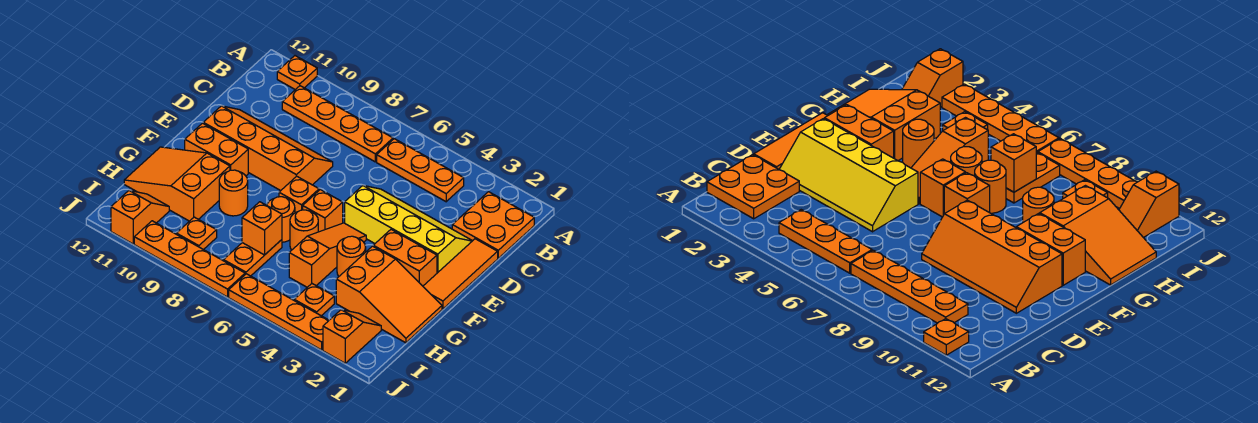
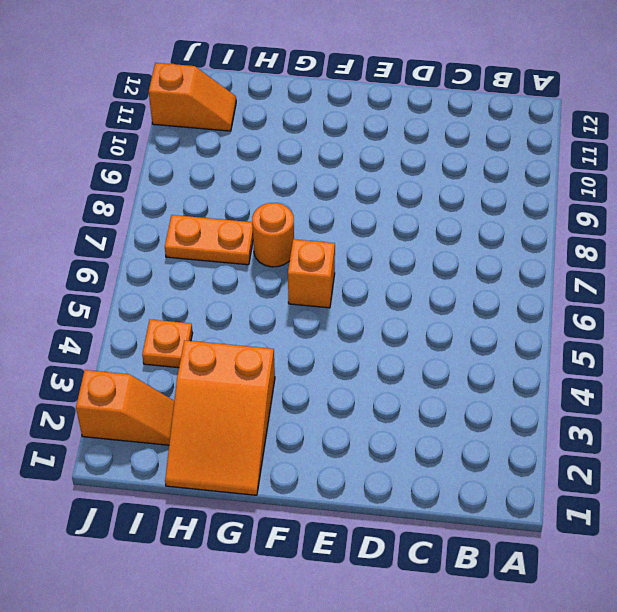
none -> orange plate A11 level 1
none -> orange plate B1:C2 level 1
none -> orange plate B4:B6 level 1

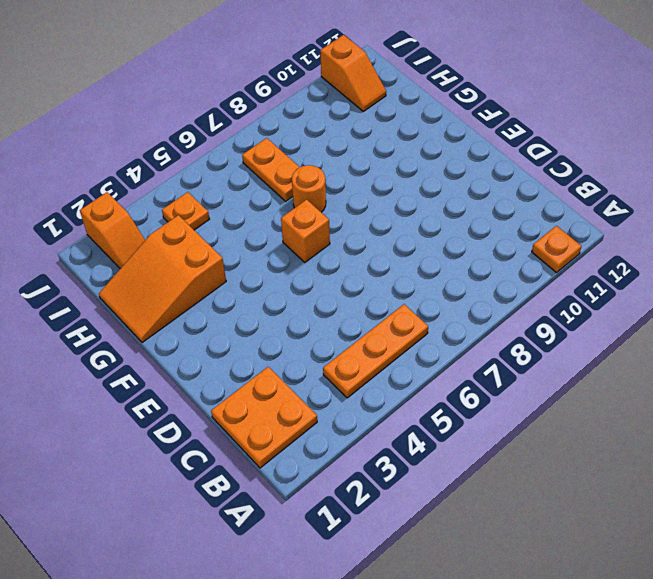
none -> orange plate B7:B10 level 1
none -> orange tile D1:F1 level 1
none -> yellow slope D2:E5 level 1 top E

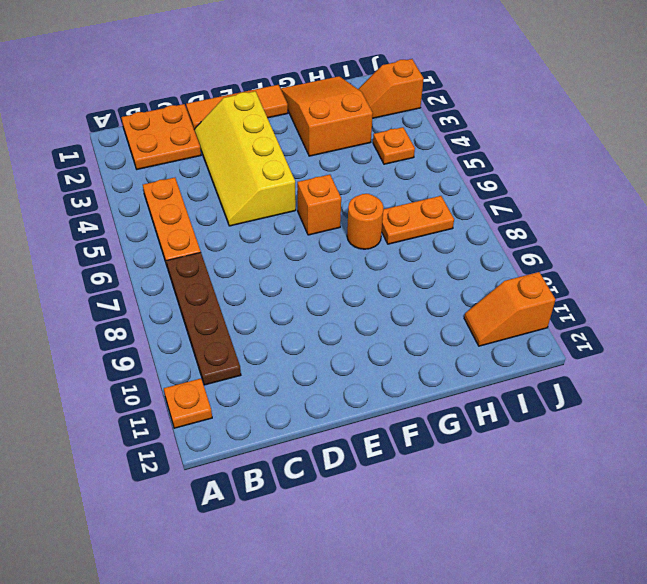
brown plate B7:B10 level 1 -> orange plate B7:B10 level 1
none -> orange slope D8:E11 level 1 top E
none -> orange brick F2:F3 level 1
none -> orange slope F5:H5 level 1 top H

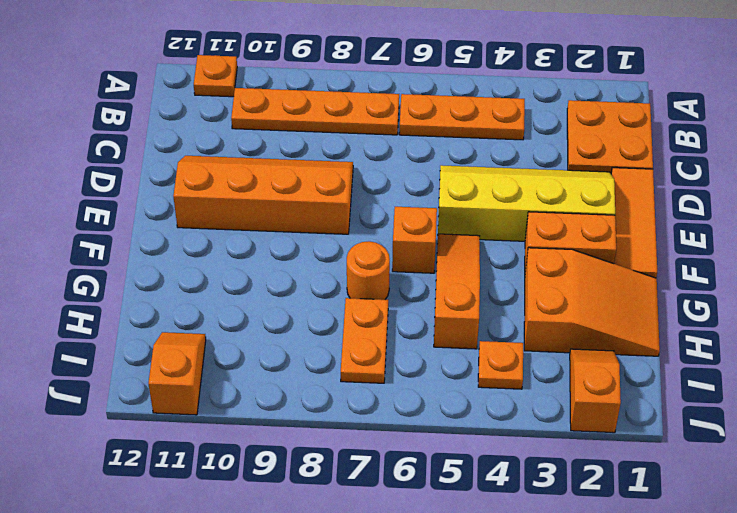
none -> orange brick F7 level 1
none -> orange brick F10:F11 level 1
none -> orange round brick G4 level 1

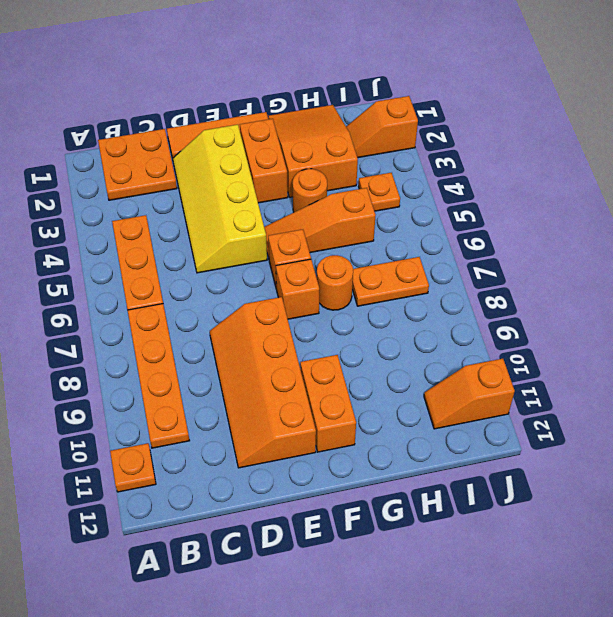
none -> orange round brick G6 level 1
none -> orange round brick G9 level 1
none -> orange slope G10:H12 level 1 top 10

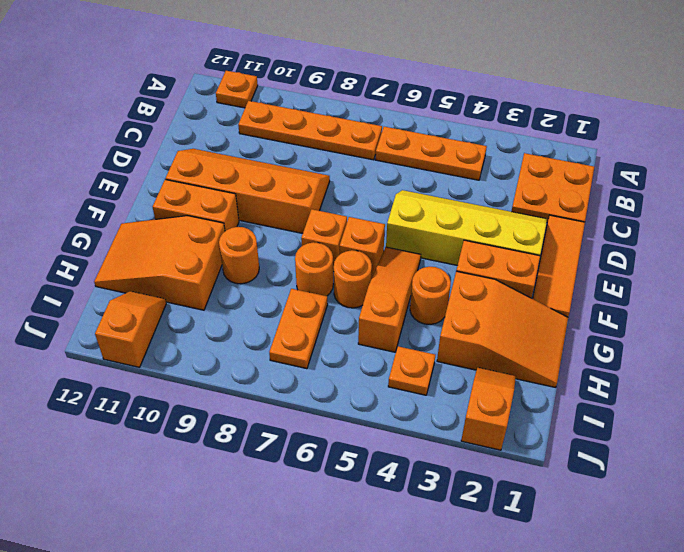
none -> orange plate I9 level 1
none -> orange plate J3:J6 level 1
none -> orange plate J7:J10 level 1

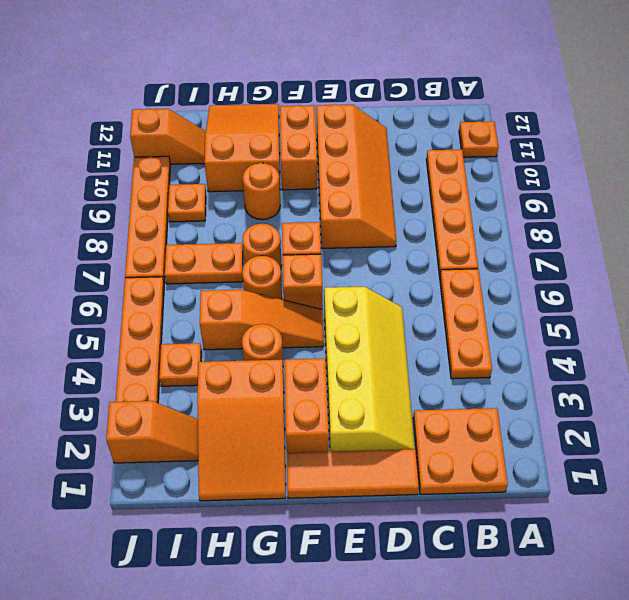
none -> orange brick H7 level 2

